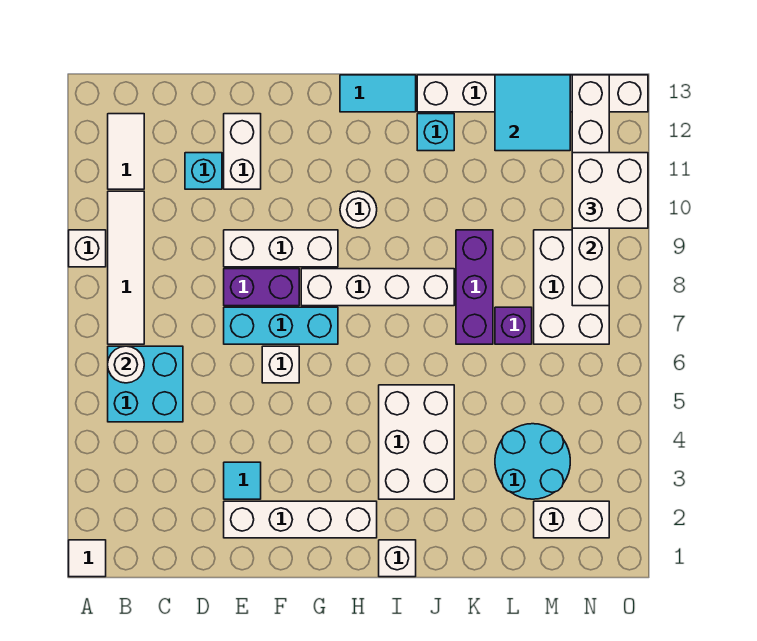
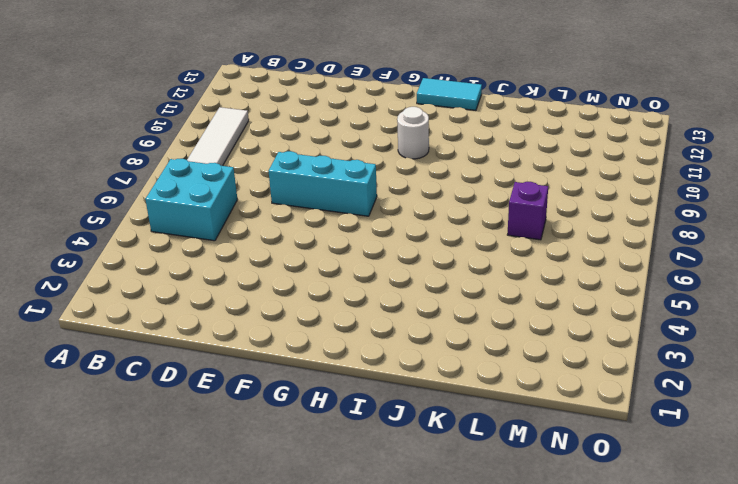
none -> white tile A1 level 1
none -> white brick A9 level 1
none -> white tile B11:B12 level 1

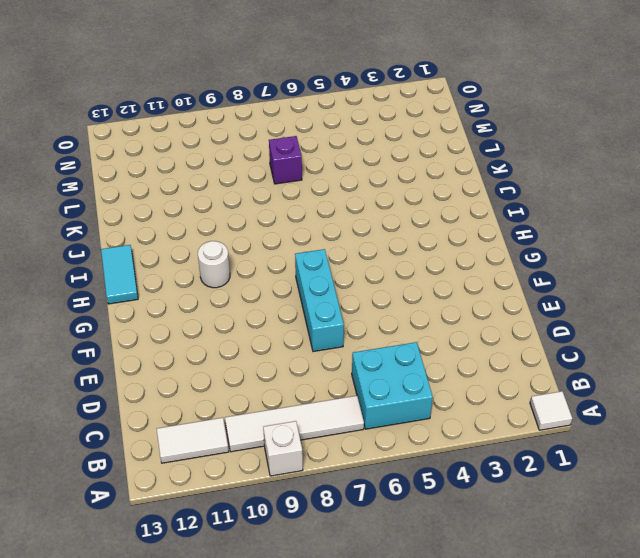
none -> cyan brick D11 level 1
none -> white brick E2:H2 level 1
none -> cyan tile E3 level 1

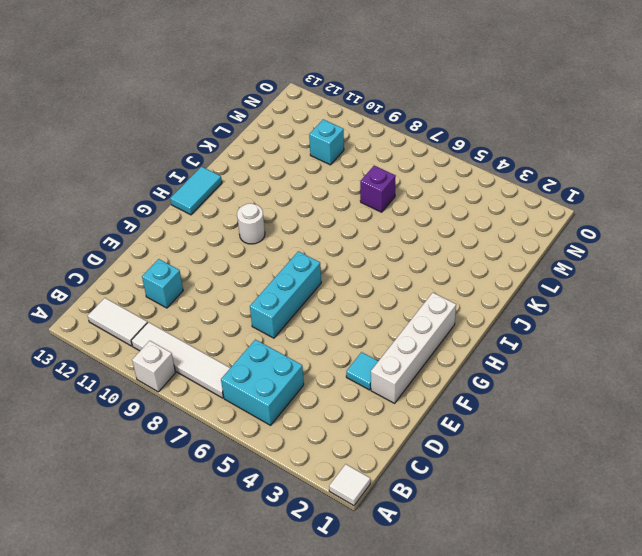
cyan brick M10 level 1 -> cyan brick J12 level 1
none -> purple brick E8:F8 level 1
none -> white brick E9:G9 level 1
none -> white brick E11:E12 level 1

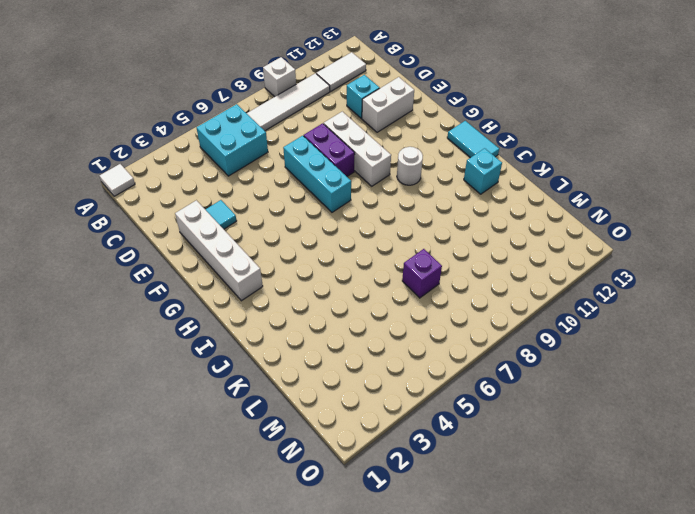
none -> white brick F6 level 1
none -> white brick G8:J8 level 1
none -> white brick I1 level 1

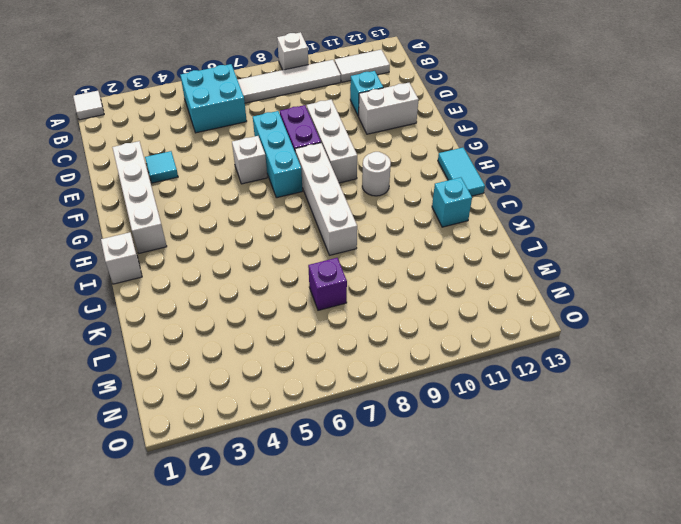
none -> white brick I3:J5 level 1
none -> white brick J13:O13 level 1
none -> purple brick K7:K9 level 1

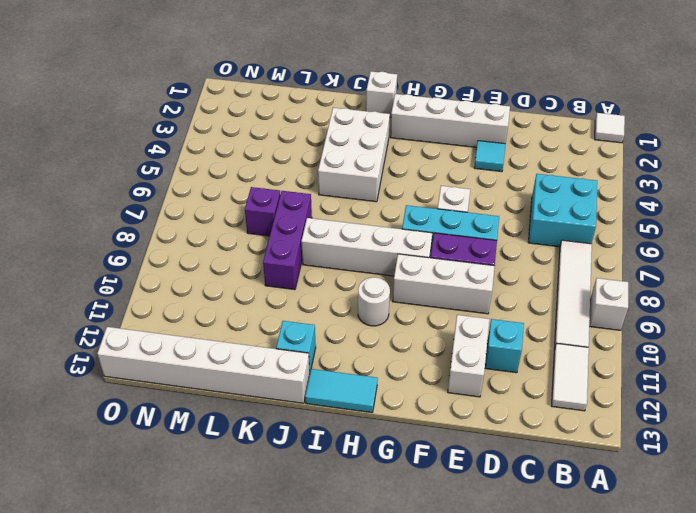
none -> cyan round brick L3:M4 level 1
none -> white brick M2:N2 level 1
none -> white brick M7:N9 level 1

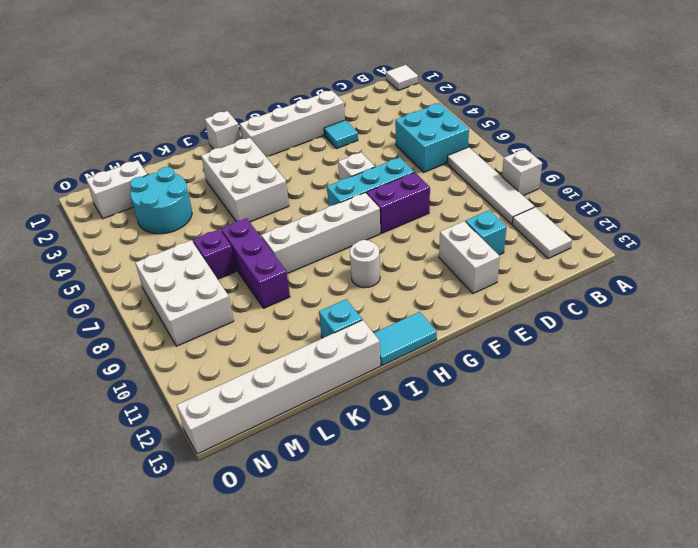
none -> white brick E9:G9 level 1
none -> white round brick B6 level 2
none -> cyan tile L12:M13 level 2

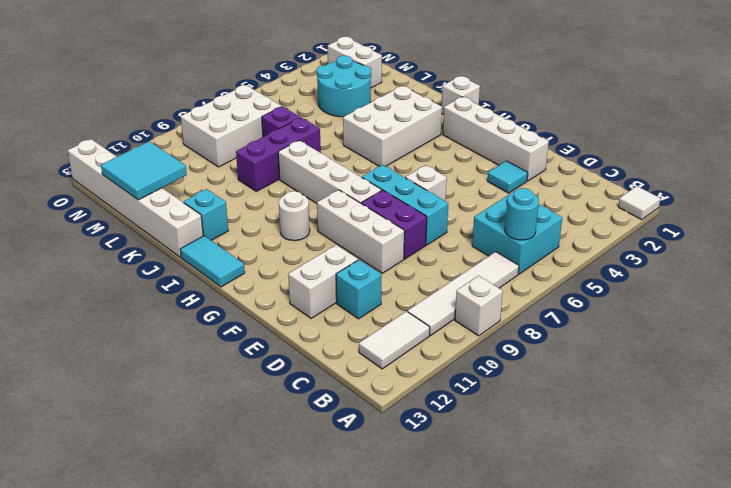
cyan round brick B6 level 2 -> white round brick B6 level 2
none -> white brick N8:N13 level 2
none -> white brick N10:O11 level 3

